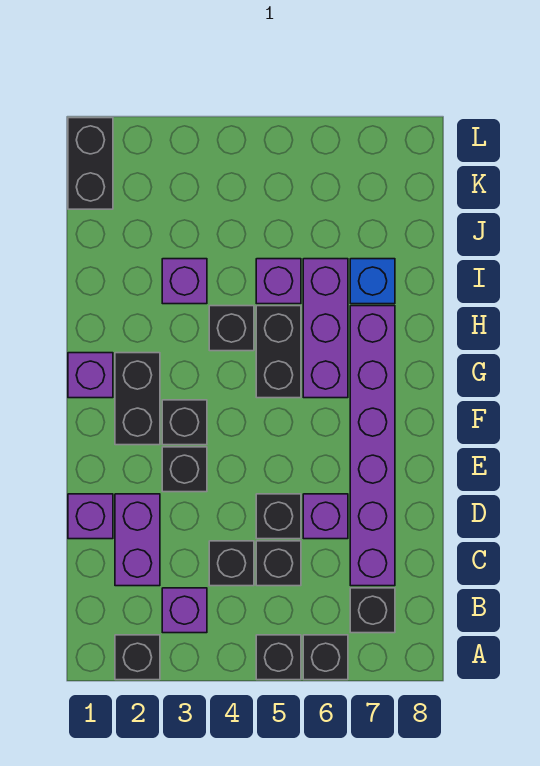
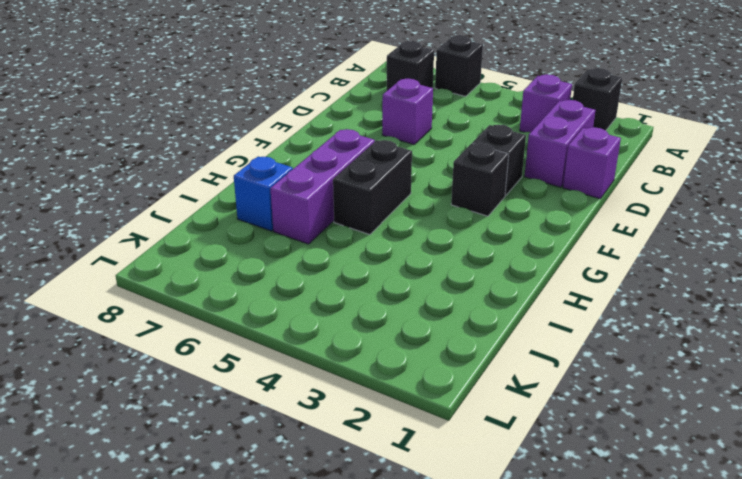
none -> black brick A5 level 1
none -> black brick C4 level 1
none -> black brick C5 level 1

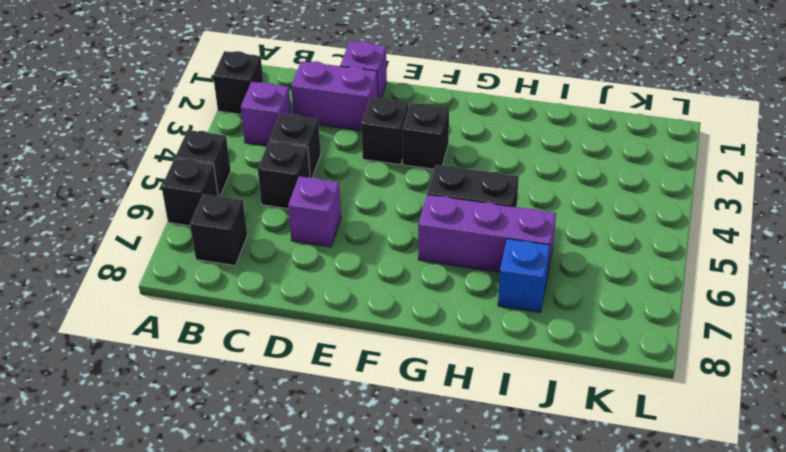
none -> purple brick C7:H7 level 1
none -> black brick D5 level 1
none -> black brick F2:G2 level 1

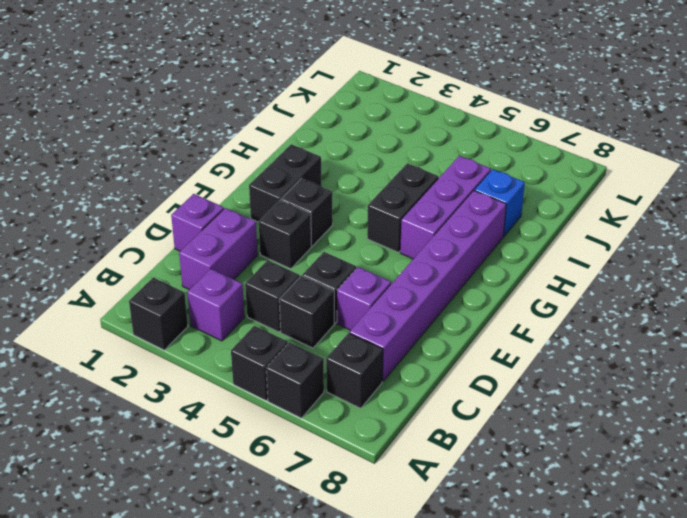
none -> purple brick G1 level 1
none -> black brick H4 level 1
none -> purple brick I3 level 1

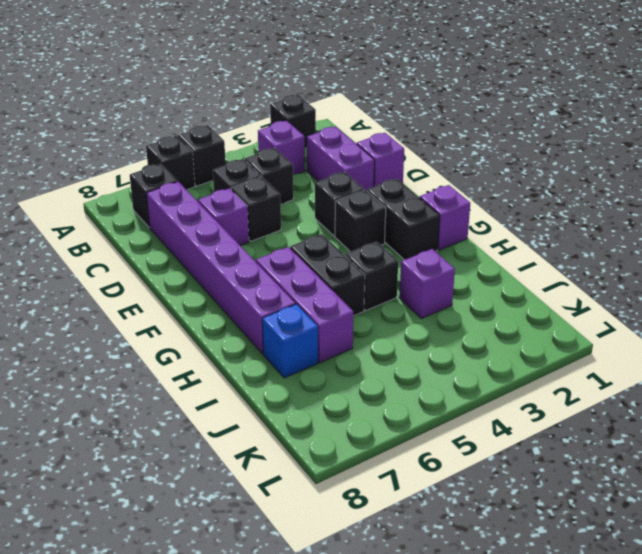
none -> purple brick I5 level 1
none -> black brick K1:L1 level 1

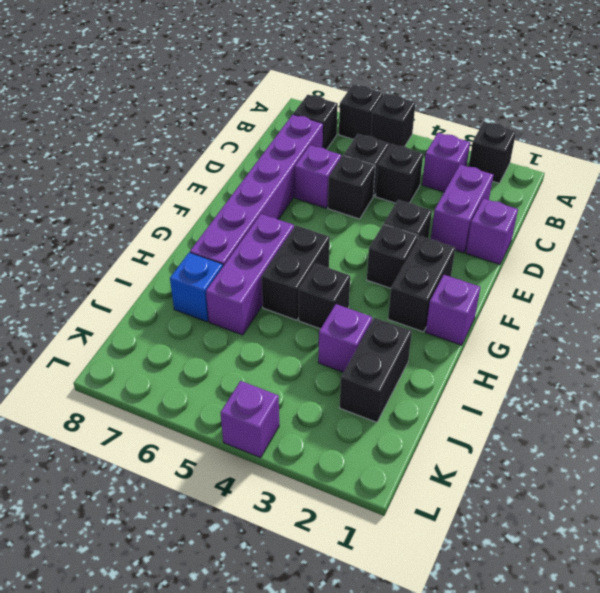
black brick I2:J2 level 1 -> black brick K1:L1 level 1
purple brick L4 level 1 -> purple brick I5 level 1

